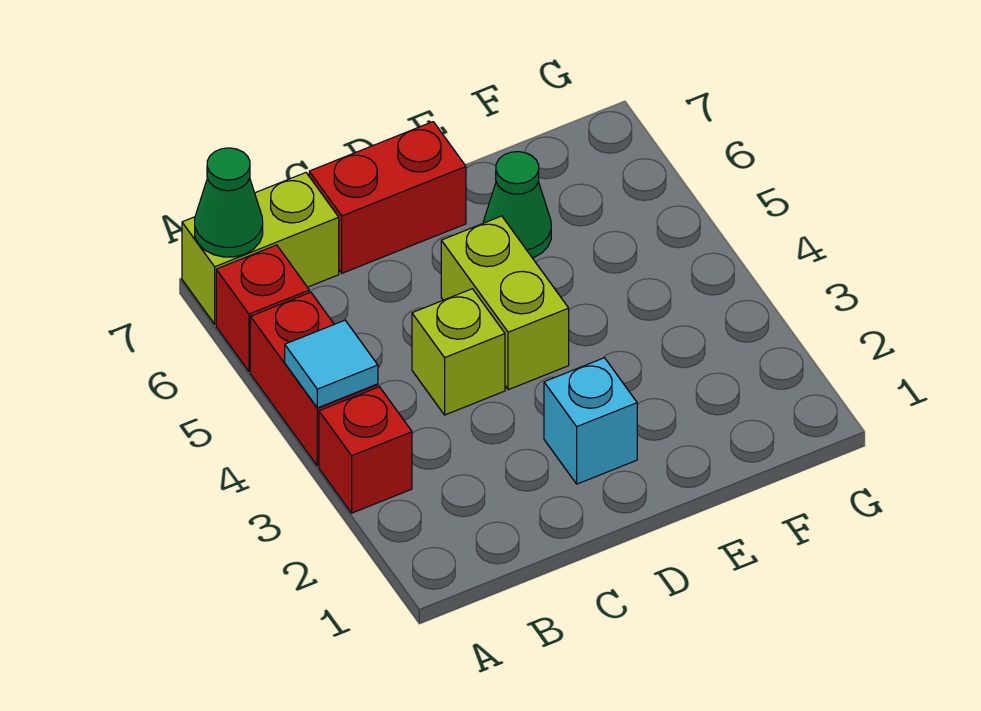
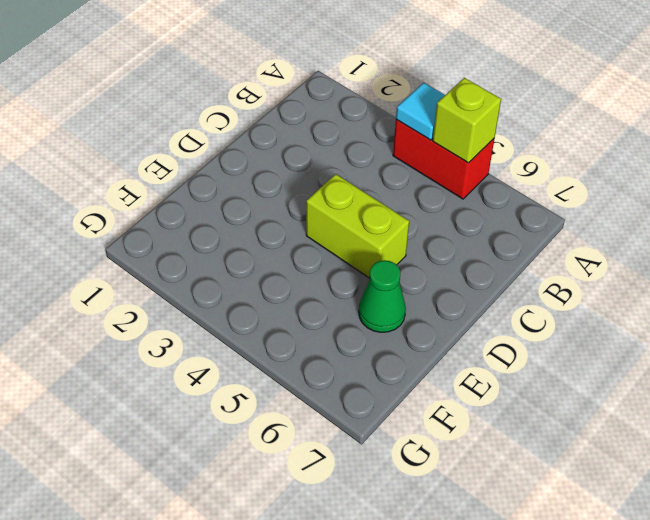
lime brick A5 level 2 -> lime brick C4 level 1
none -> red brick A3 level 1
none -> red brick A6 level 1

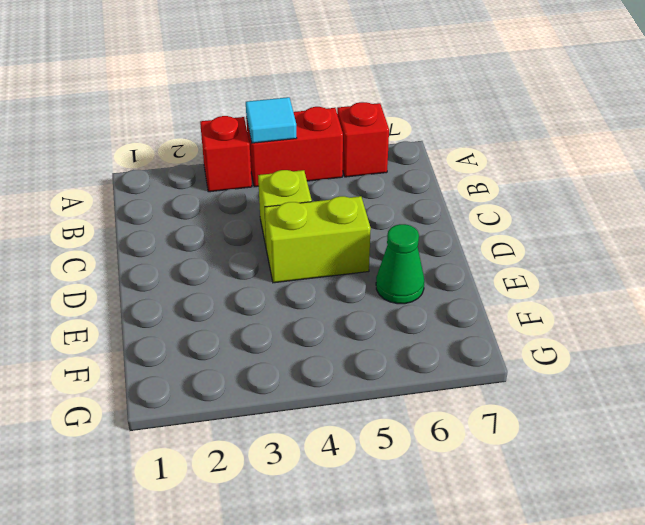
none -> lime brick A7:B7 level 1
none -> red brick C7:D7 level 1

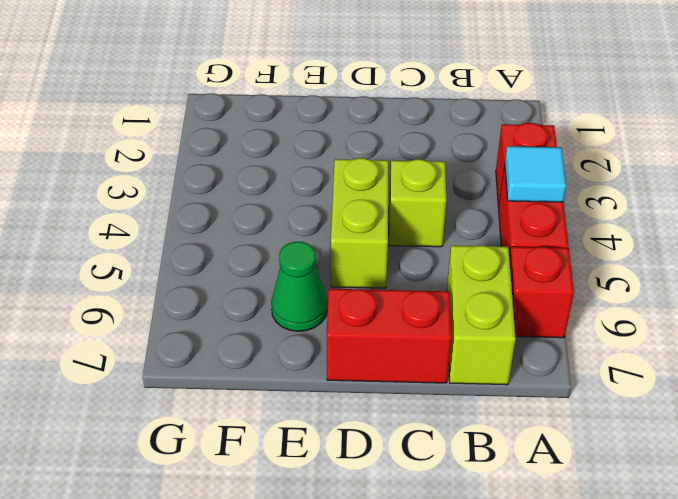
lime brick B6:B7 level 1 -> lime brick A7:B7 level 1
none -> cyan brick D2 level 1
none -> green cone A7 level 2

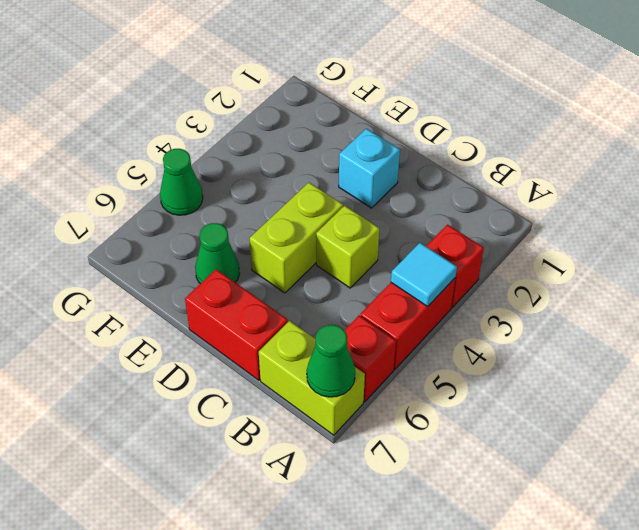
green cone G5 level 1 -> none

